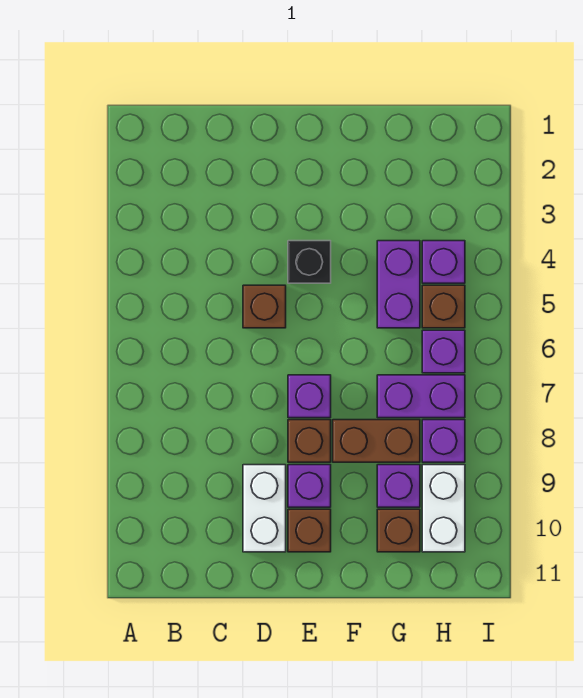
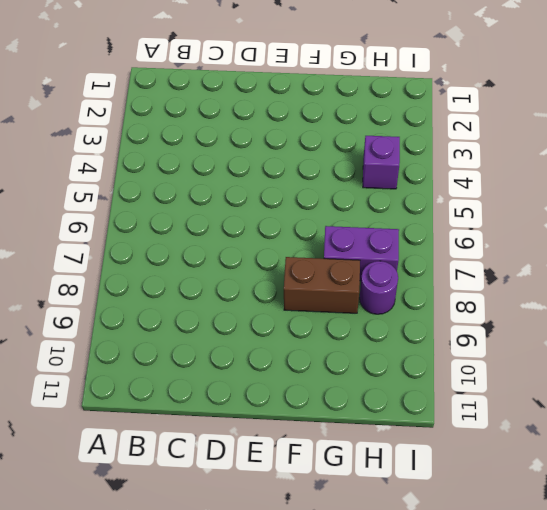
purple round brick H8 level 1 -> purple brick H8 level 1
none -> brown brick D5 level 1
none -> white brick D9:D10 level 1
none -> black brick E4 level 1

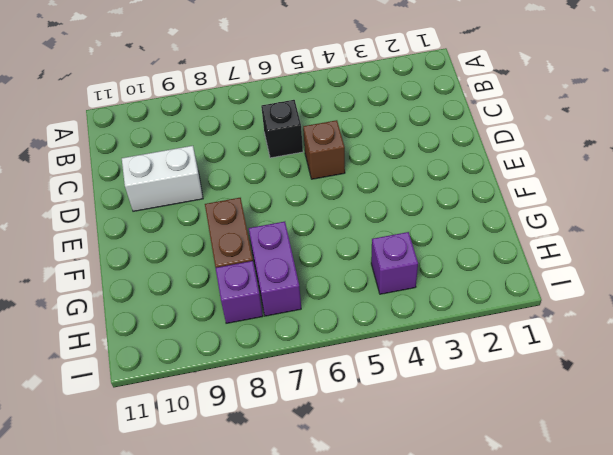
black brick C6 level 1 -> black brick E4 level 1
none -> purple brick E7 level 1
none -> brown brick E8 level 1
none -> purple brick E9 level 1

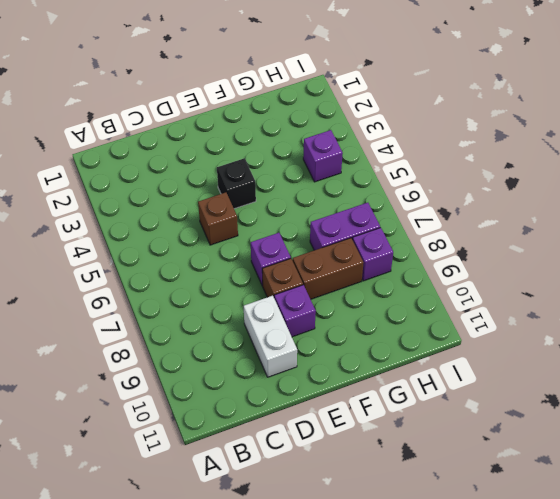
none -> brown brick E10 level 1
none -> purple brick G4:G5 level 1
none -> purple brick G9 level 1

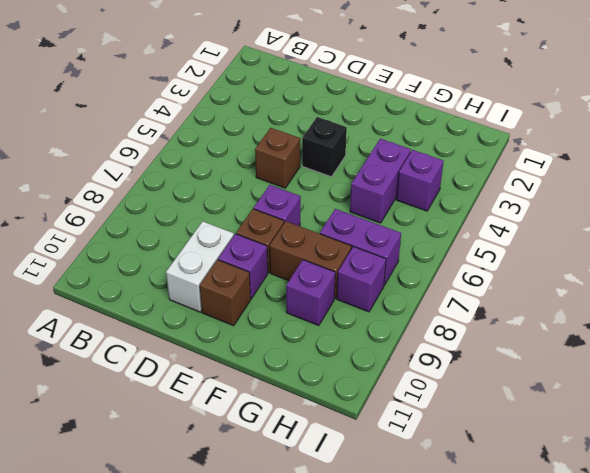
none -> brown brick G10 level 1
none -> brown brick H5 level 1
none -> purple brick H6 level 1

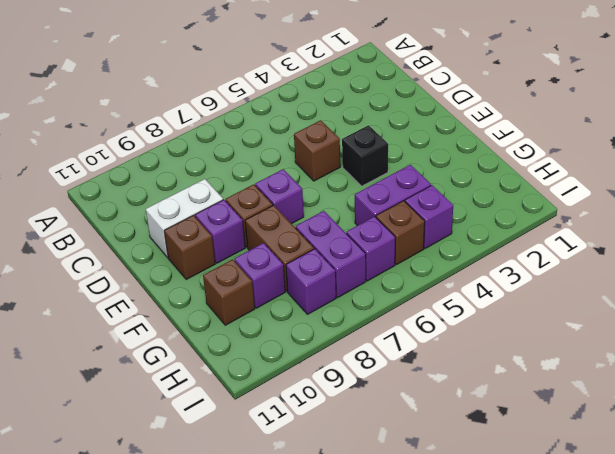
none -> white brick H9:H10 level 1

